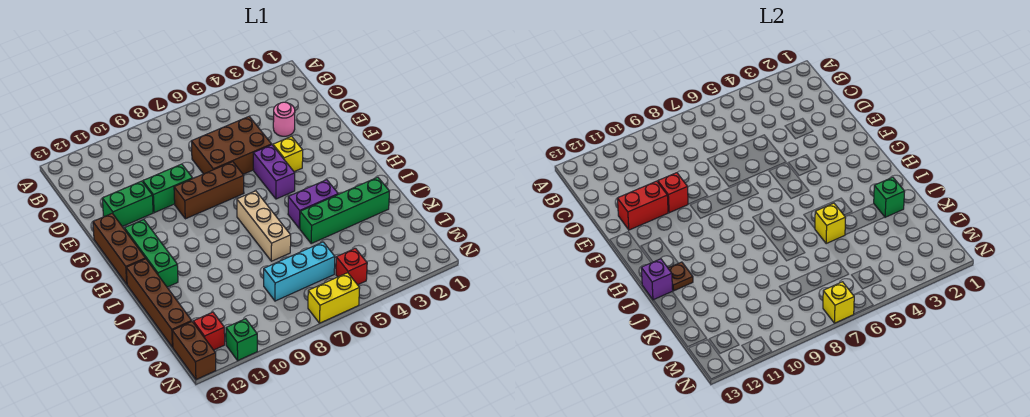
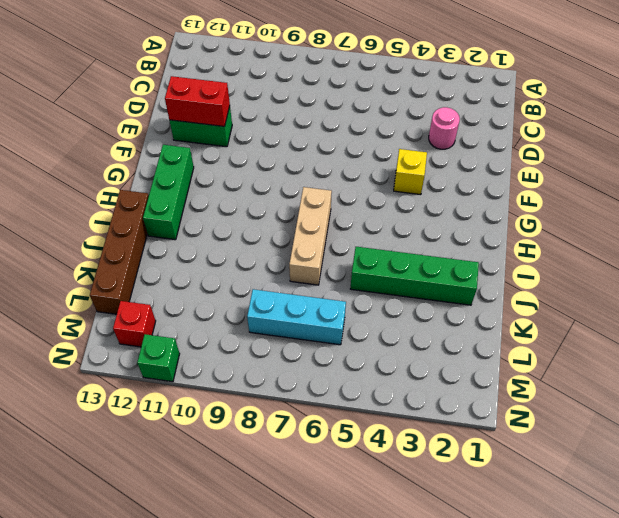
none -> brown brick D5:E7 level 1
none -> green brick E9:E10 level 1
none -> purple brick F5:G5 level 1

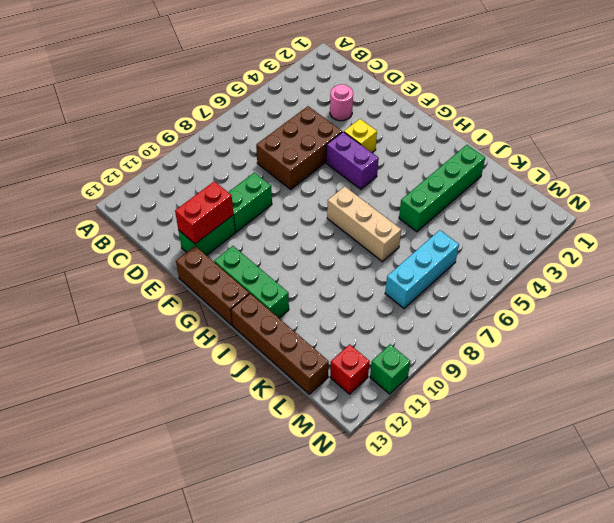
none -> brown brick F7:F9 level 1
none -> purple brick I4:I5 level 1
none -> red brick M5 level 1

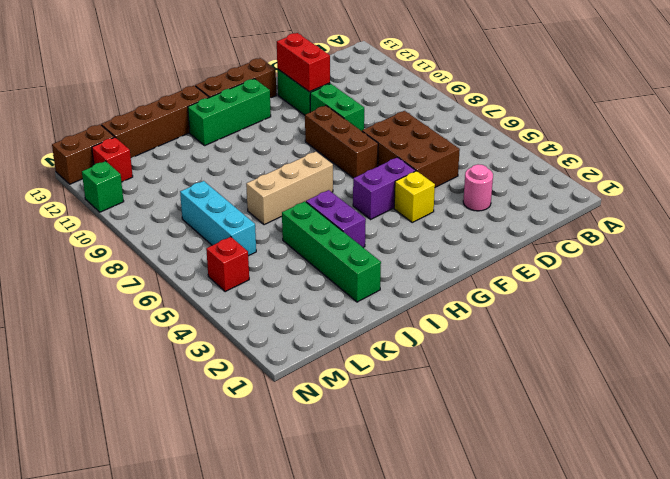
none -> yellow brick N6:N7 level 1
none -> red brick E10 level 2
none -> brown plate I12 level 2

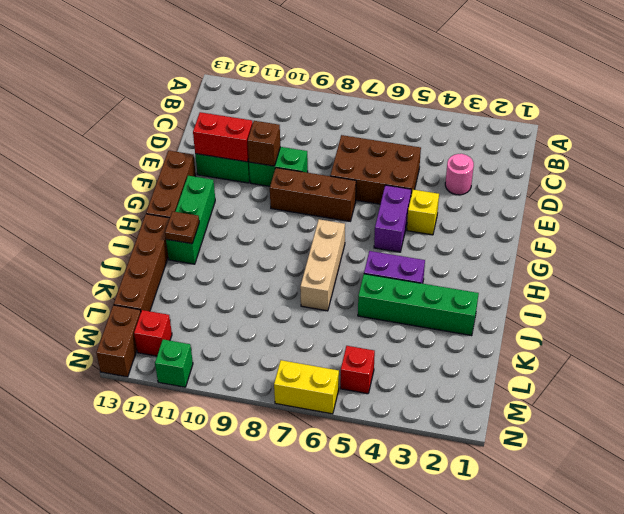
brown brick E10 level 2 -> red brick E10 level 2
none -> cyan brick L6:L8 level 1
none -> purple brick I13 level 2
none -> green brick J2 level 2

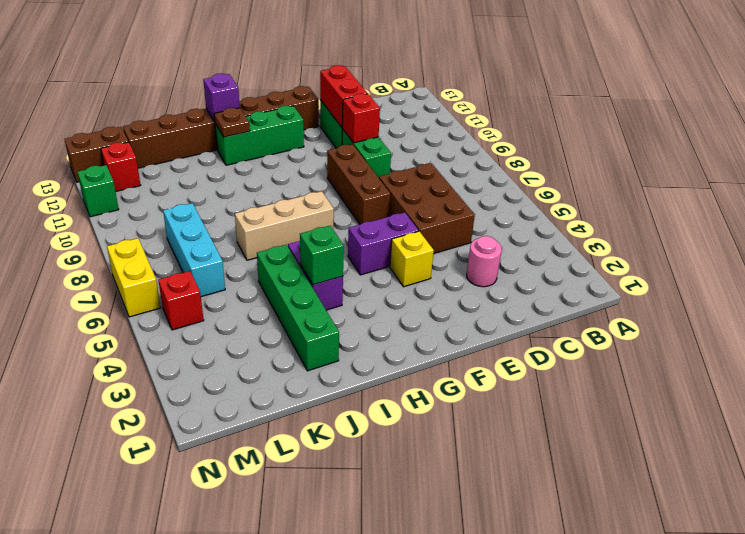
green brick I4 level 2 -> green brick J2 level 2
none -> yellow brick J5 level 2
none -> yellow brick N7 level 2

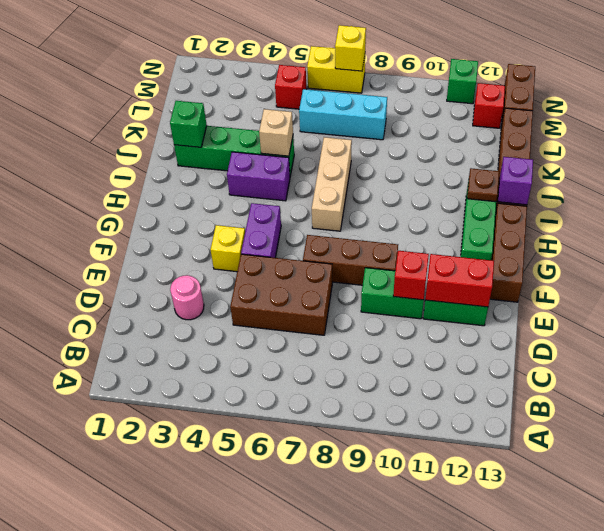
tan brick J5 level 2 -> yellow brick J5 level 2

